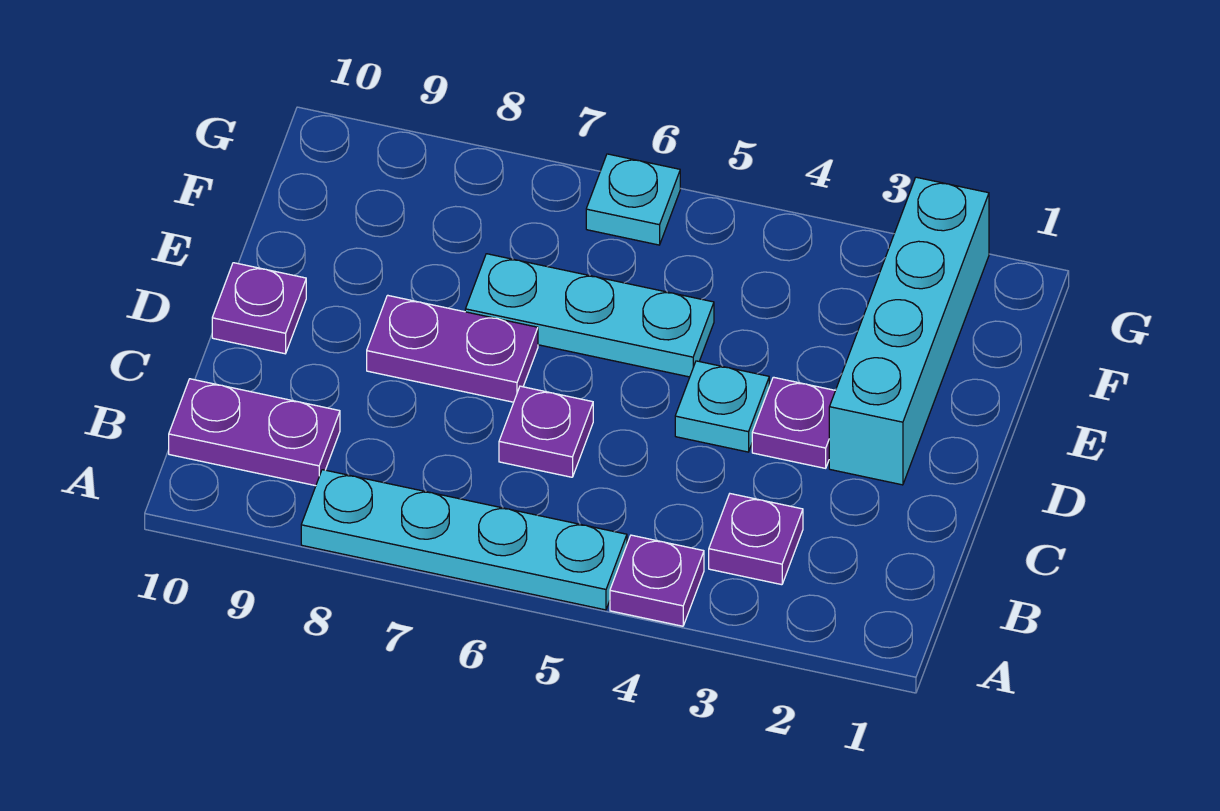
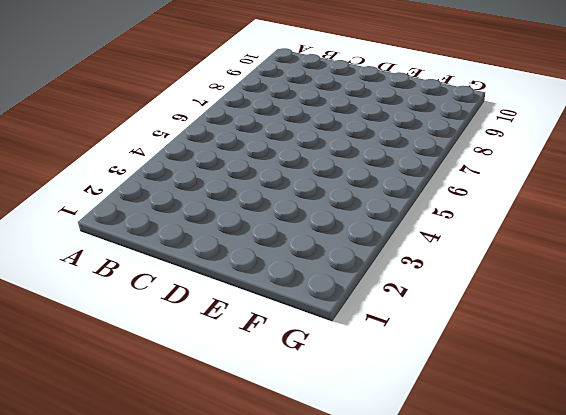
none -> purple plate A4 level 1
none -> cyan plate A5:A8 level 1
none -> purple plate B3 level 1

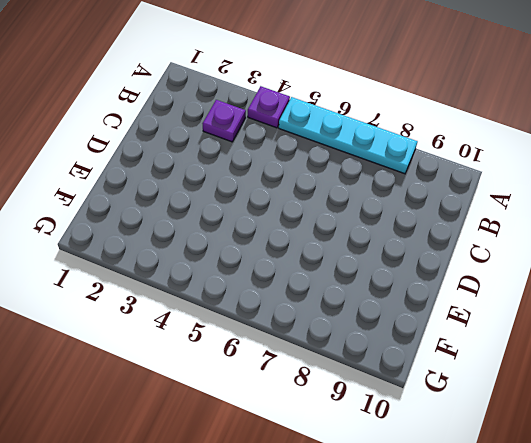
none -> purple plate B9:B10 level 1
none -> purple plate C6 level 1
none -> cyan brick D2:G2 level 1

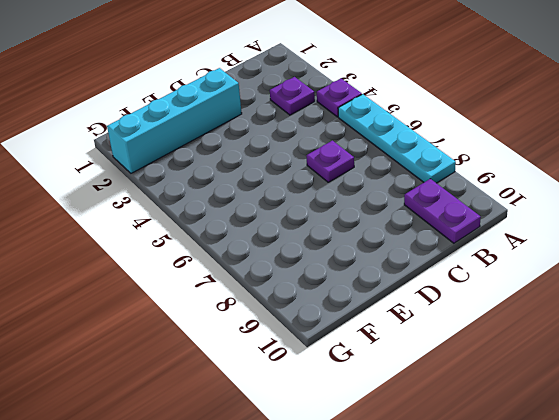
none -> purple plate D3 level 1
none -> cyan plate D4 level 1
none -> purple plate D7:D8 level 1

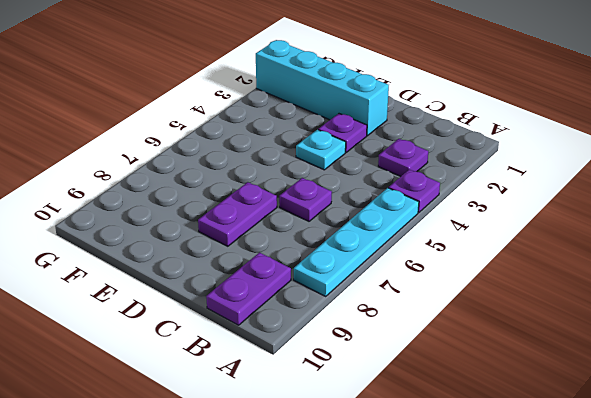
none -> purple plate D10 level 1
none -> cyan plate E5:E7 level 1
none -> cyan plate G6 level 1

